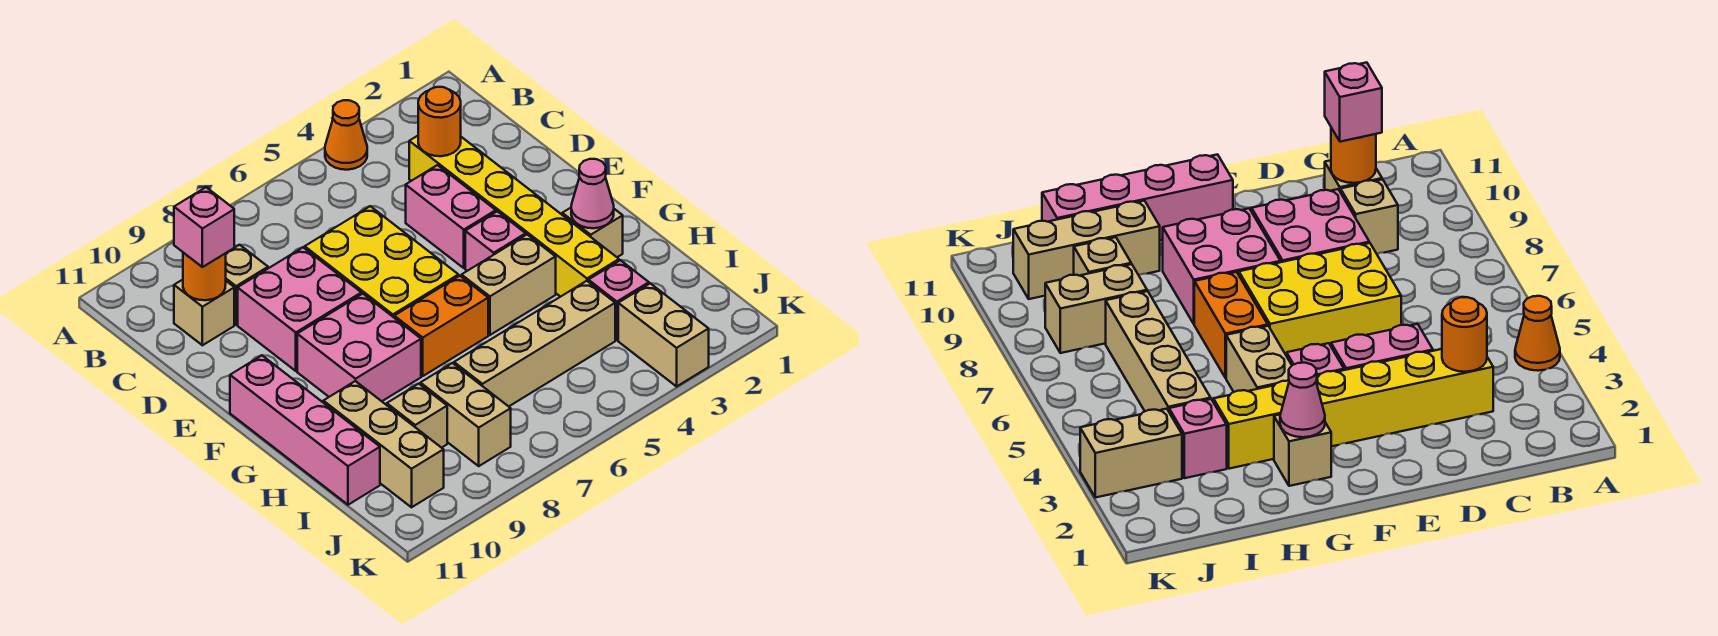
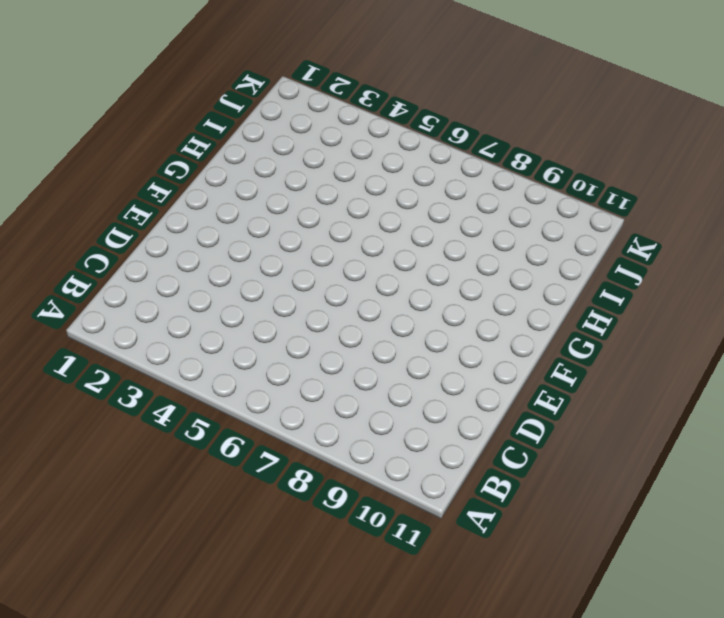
none -> orange cone A4 level 1
none -> yellow brick C3:H3 level 1
none -> tan brick C9 level 1

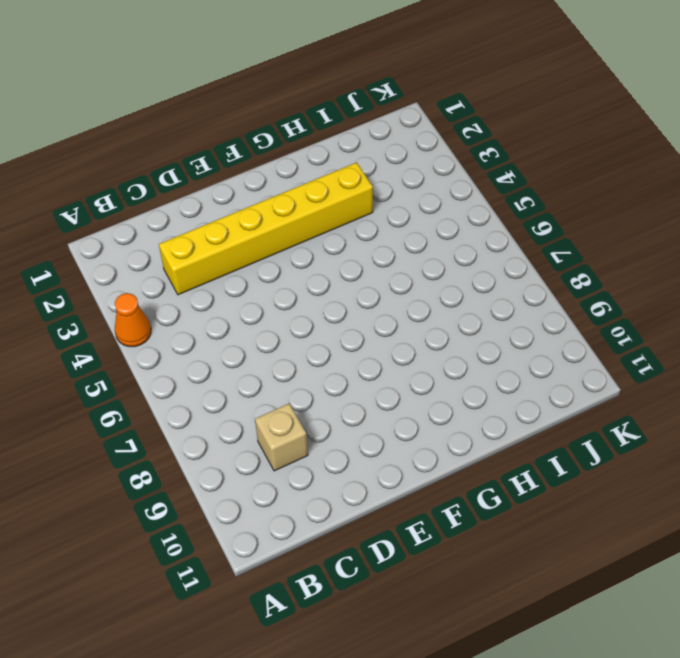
none -> tan brick C10 level 1
none -> pink brick D4:E4 level 1
none -> yellow brick D6:F7 level 1

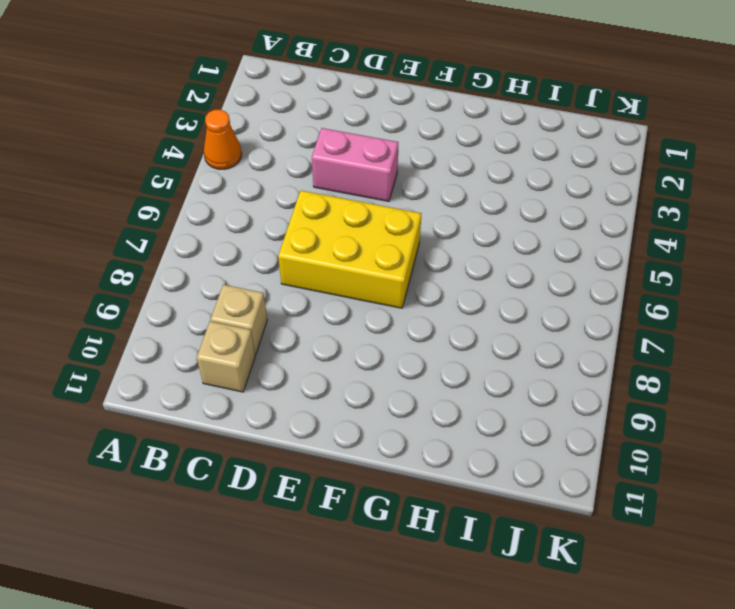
none -> yellow brick C3:H3 level 1
none -> pink brick D8:E9 level 1
none -> pink brick F4 level 1

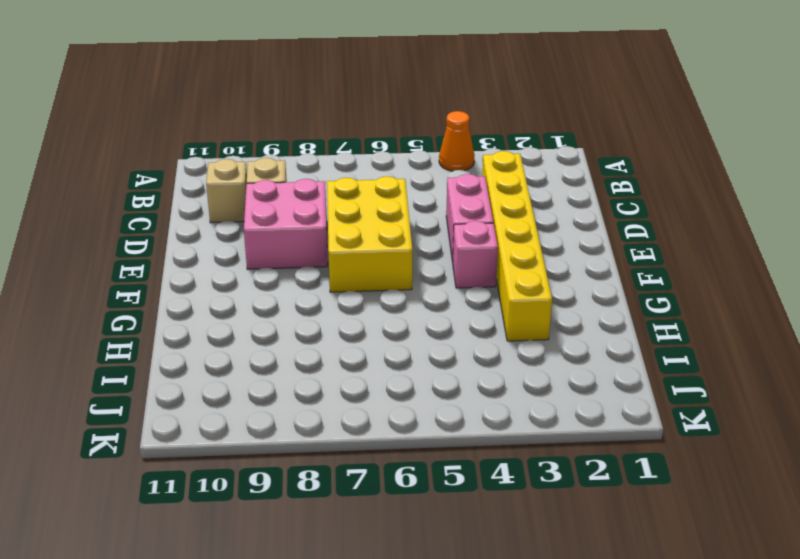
none -> pink brick F8:G9 level 1
none -> pink brick F11:I11 level 1
none -> tan brick G2 level 1

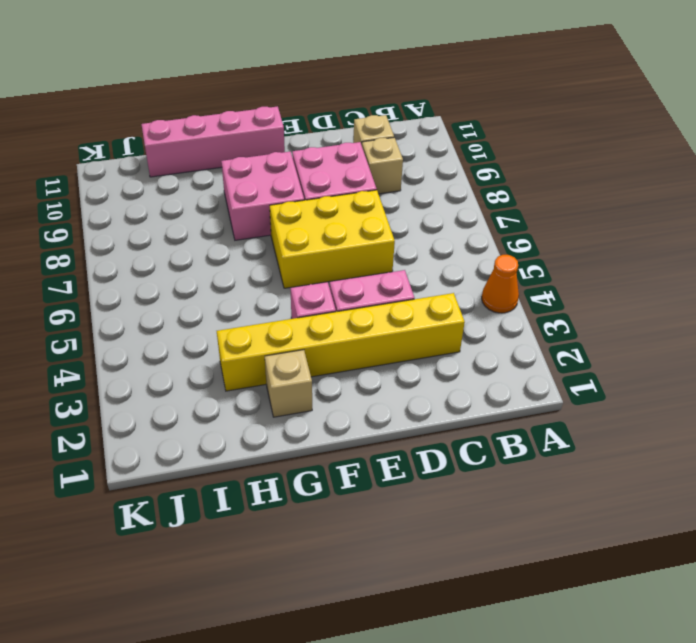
none -> tan brick G4:G5 level 1
none -> orange brick G6:G7 level 1
none -> tan brick H10:J10 level 1

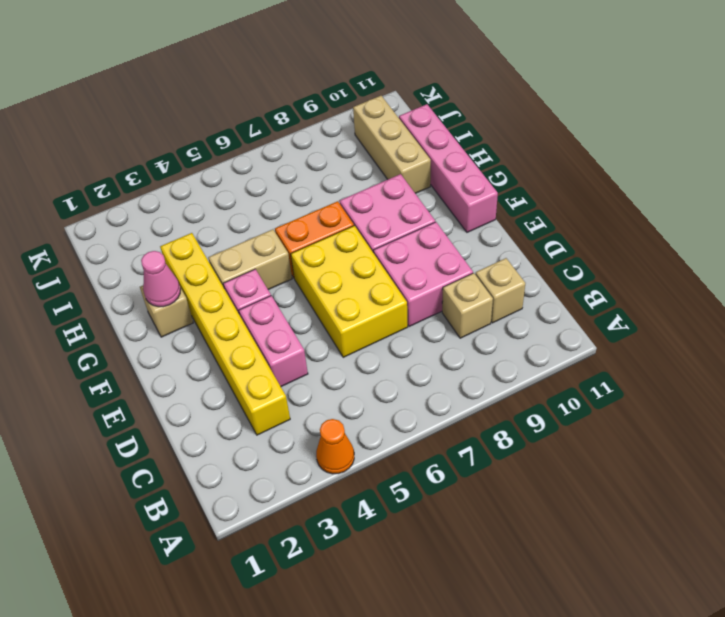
none -> pink brick I3 level 1
none -> tan brick I4:I7 level 1
none -> tan brick I8:J8 level 1

